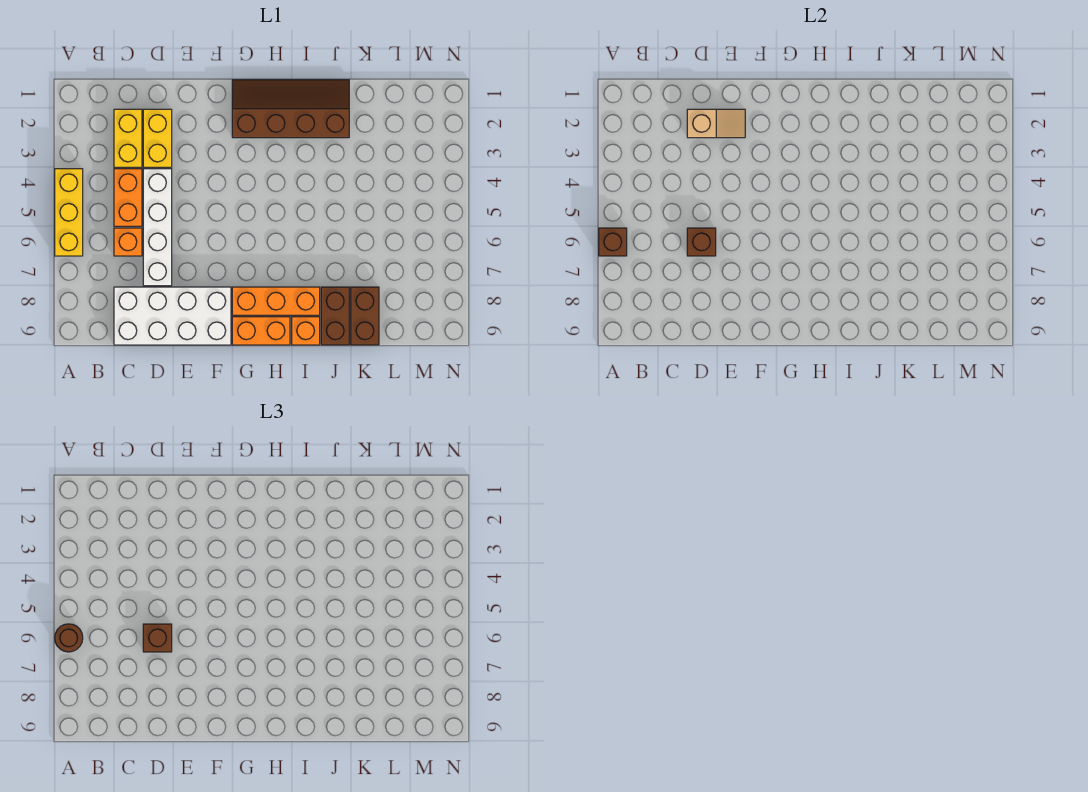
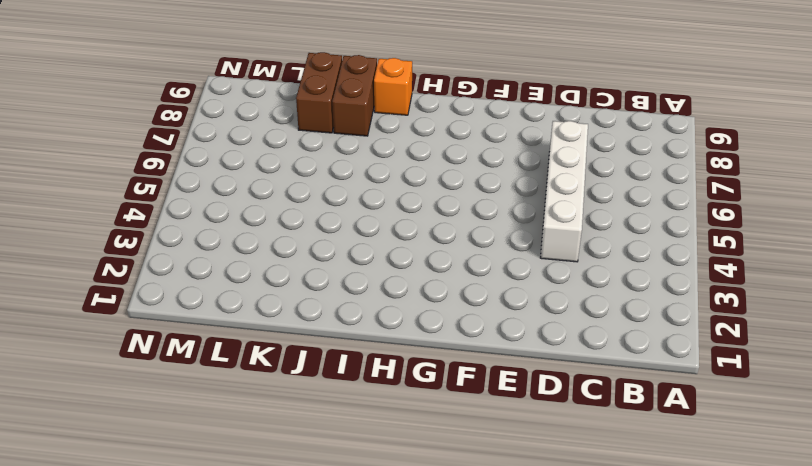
none -> yellow brick A4:A6 level 1
none -> yellow brick C2:C3 level 1
none -> orange brick C4:C5 level 1

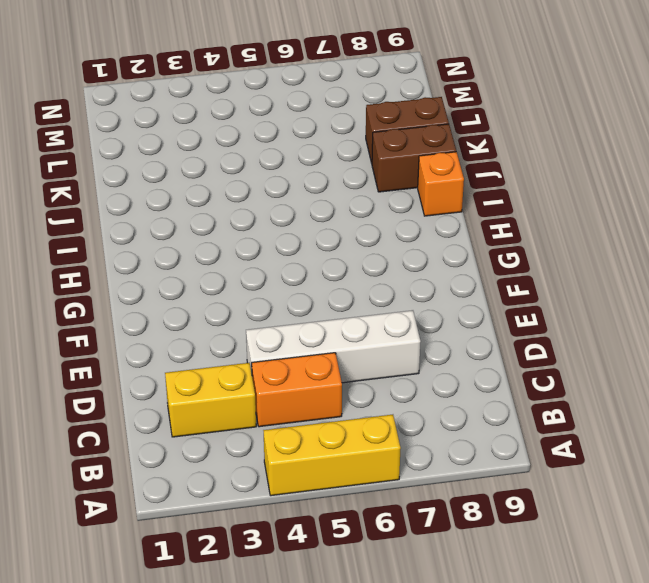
none -> orange brick C6 level 1
none -> white brick C8:F9 level 1
none -> yellow brick D2:D3 level 1

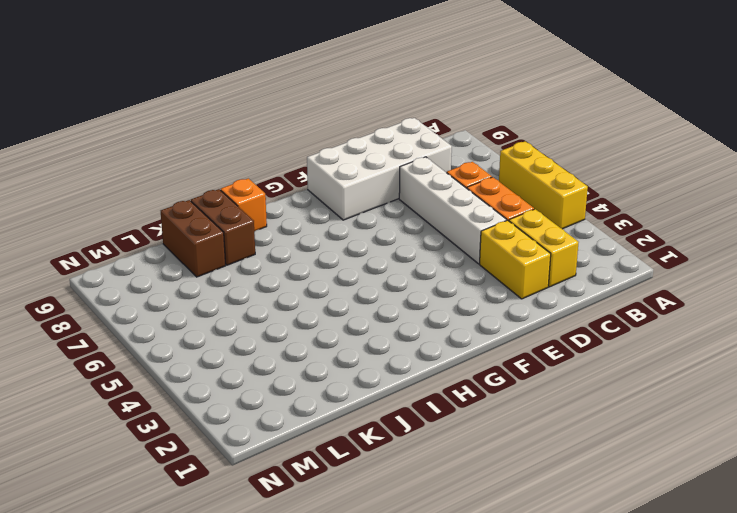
none -> brown slope G1:J2 level 1 top 2
none -> orange brick G8:I8 level 1
none -> orange brick G9:H9 level 1

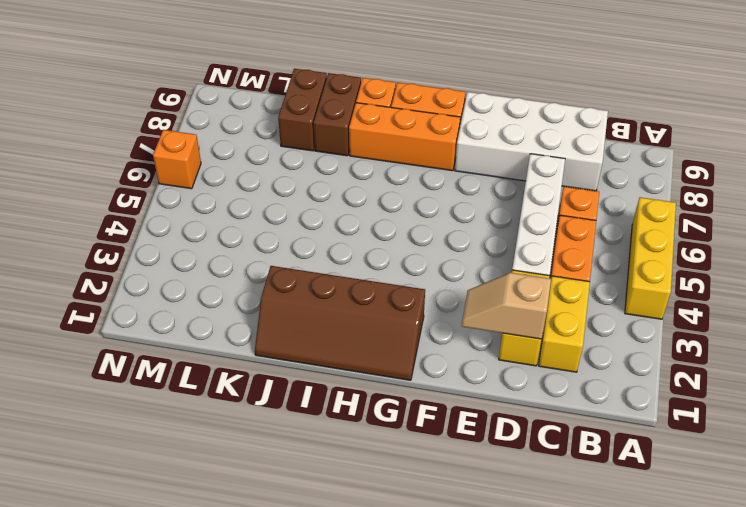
orange brick N6 level 1 -> none
none -> brown brick A6 level 2
none -> brown brick D6 level 2
none -> brown round brick A6 level 3

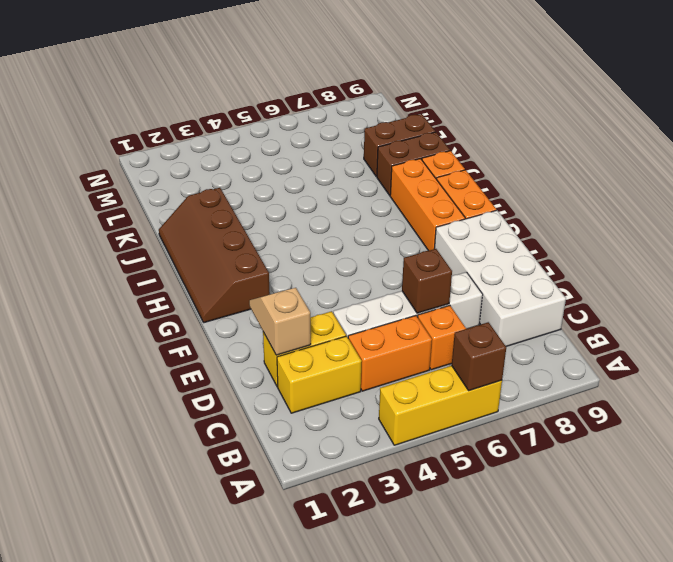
none -> brown round brick A6 level 3
none -> brown brick D6 level 3

